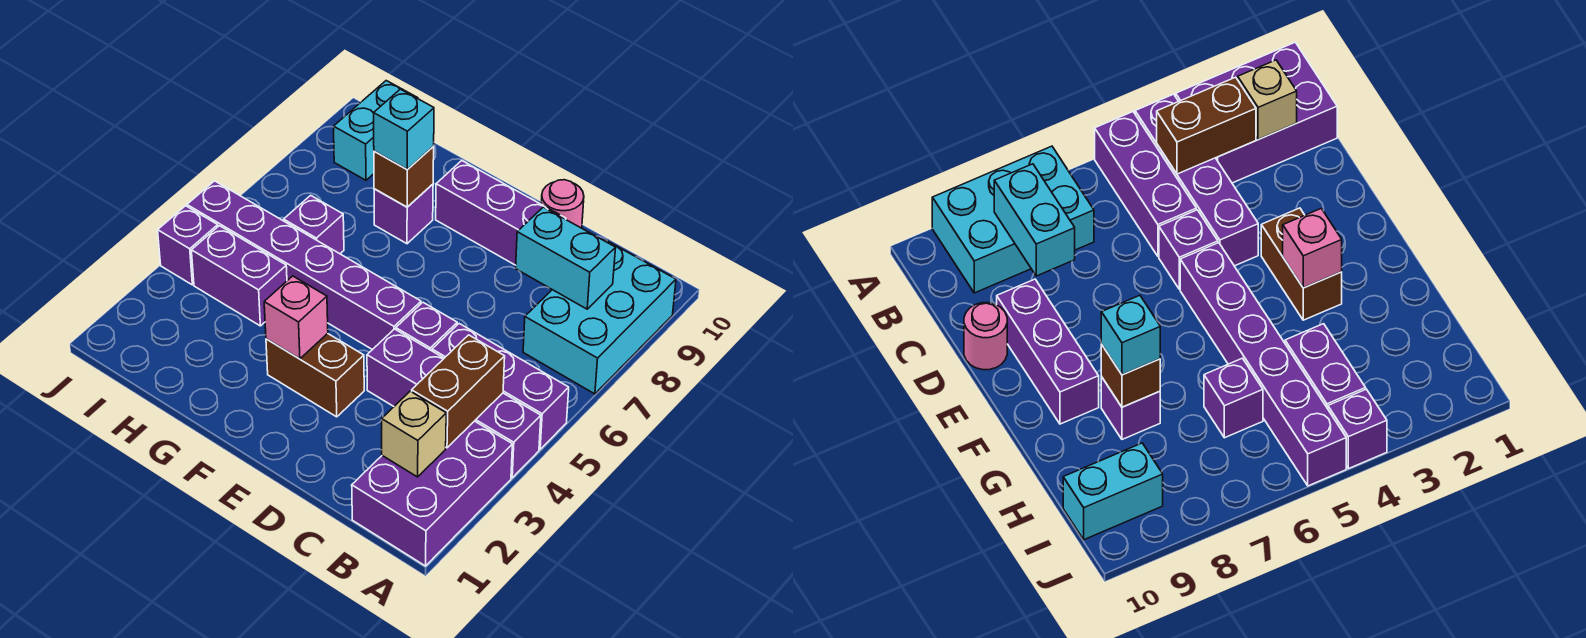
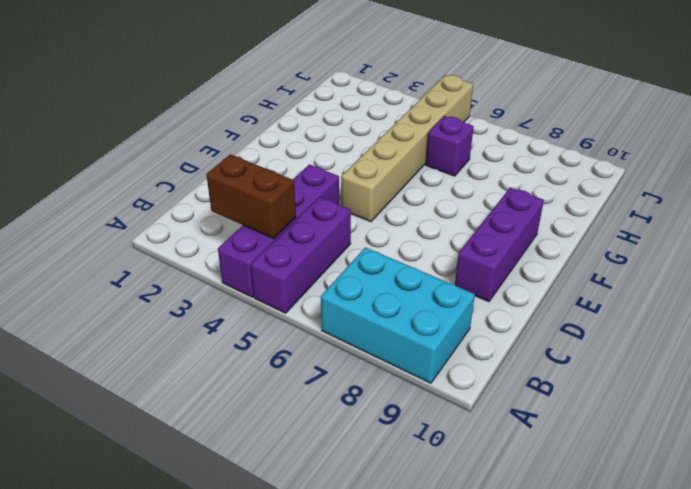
tan brick E5:J5 level 1 -> purple brick E5:J5 level 1
none -> purple brick A1:B3 level 1
none -> purple brick D5 level 1
none -> pink round brick D10 level 1

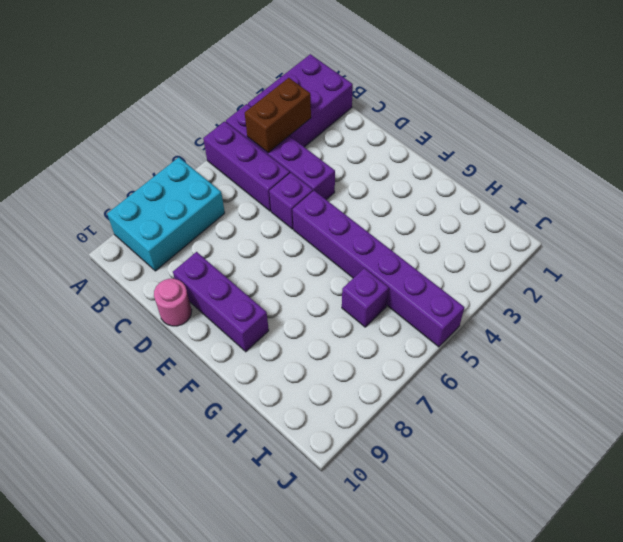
none -> brown brick E3:F3 level 1
none -> purple brick G8 level 1
none -> purple brick H4:I4 level 1

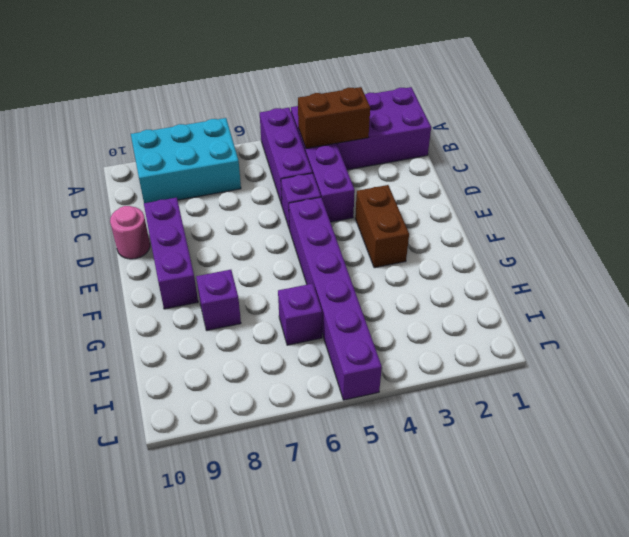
none -> purple brick H4:I4 level 1
none -> cyan brick I9:I10 level 1
none -> purple brick J4 level 1

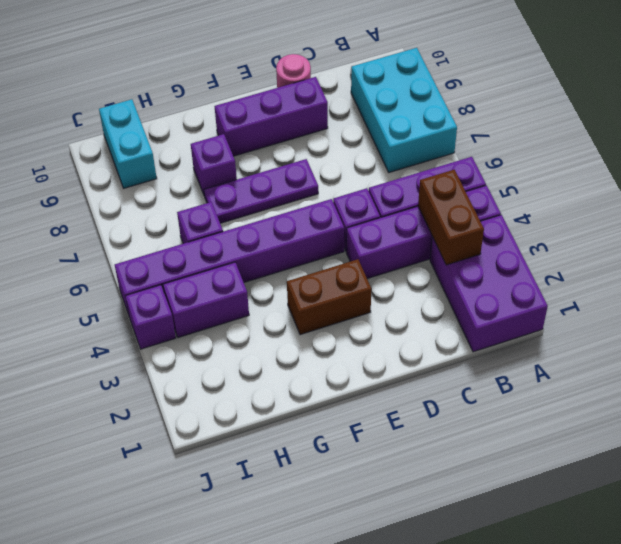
purple plate E7:G7 level 1 -> none
none -> tan brick B2 level 2
none -> cyan brick B8:C8 level 2
none -> pink brick F3 level 2

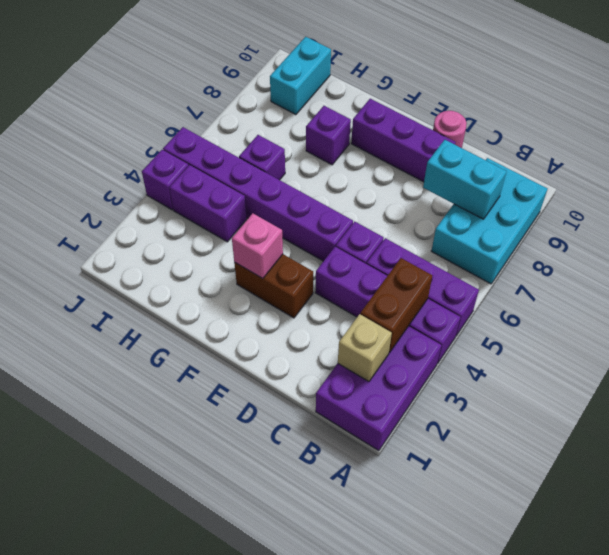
none -> brown brick G8 level 2
none -> cyan brick G8 level 3

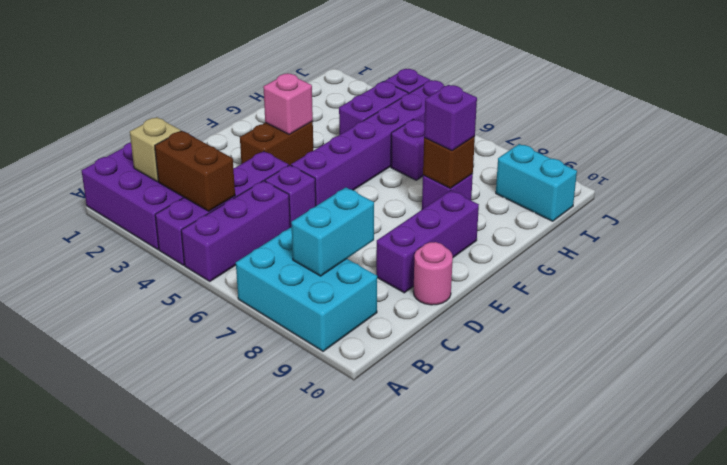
purple brick G8 level 3 -> cyan brick G8 level 3

